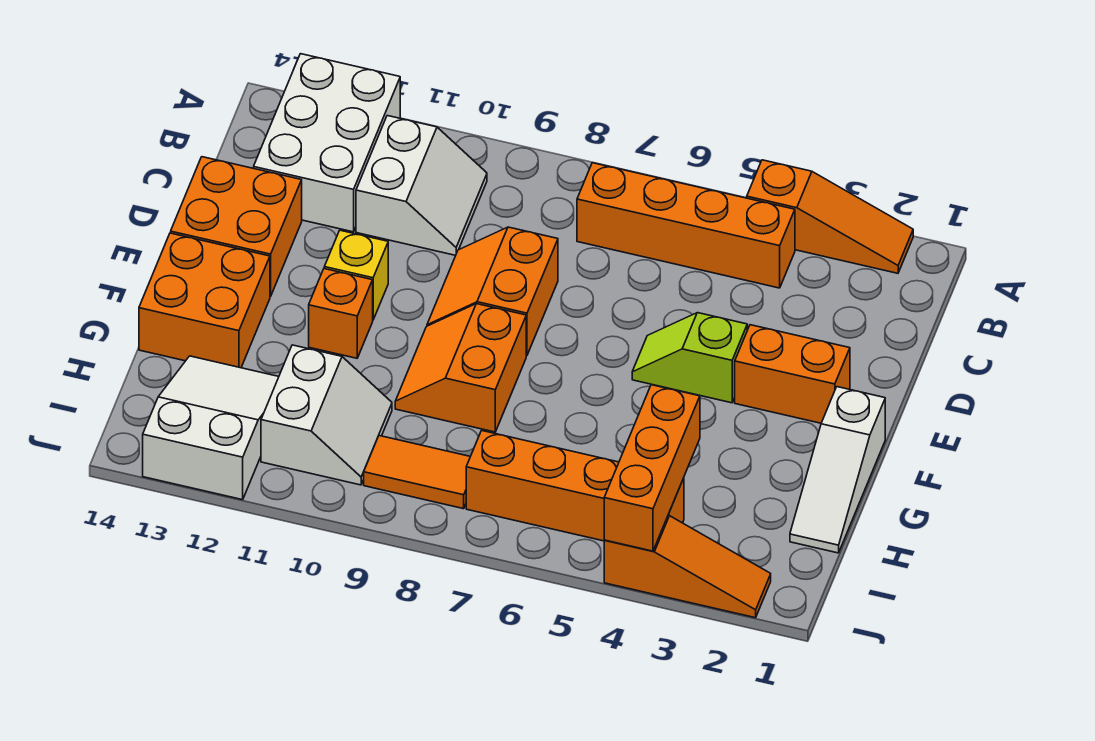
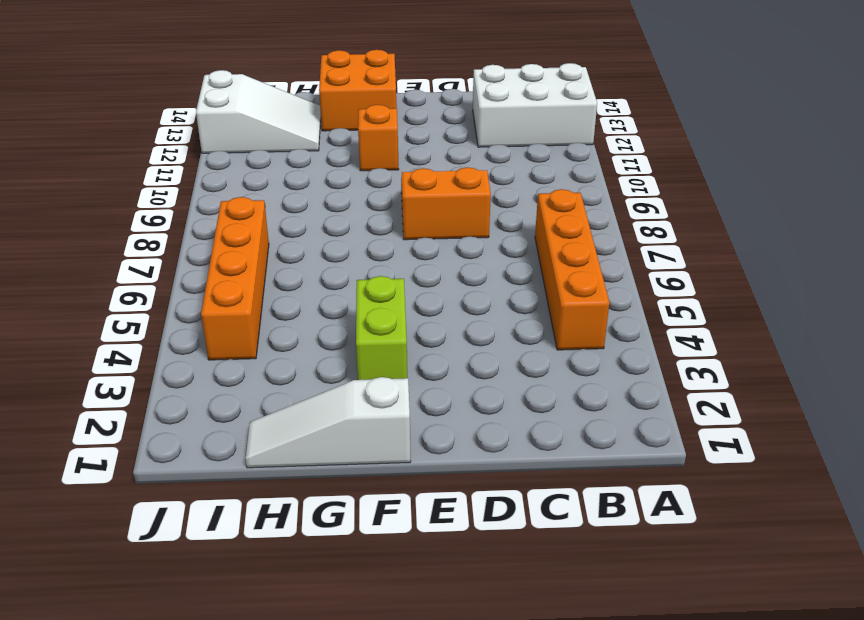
lime brick F3:F4 level 1 -> none
none -> orange slope A2:A4 level 1 top 4
none -> white slope B10:C11 level 1 top 11
none -> orange brick D13:E14 level 1

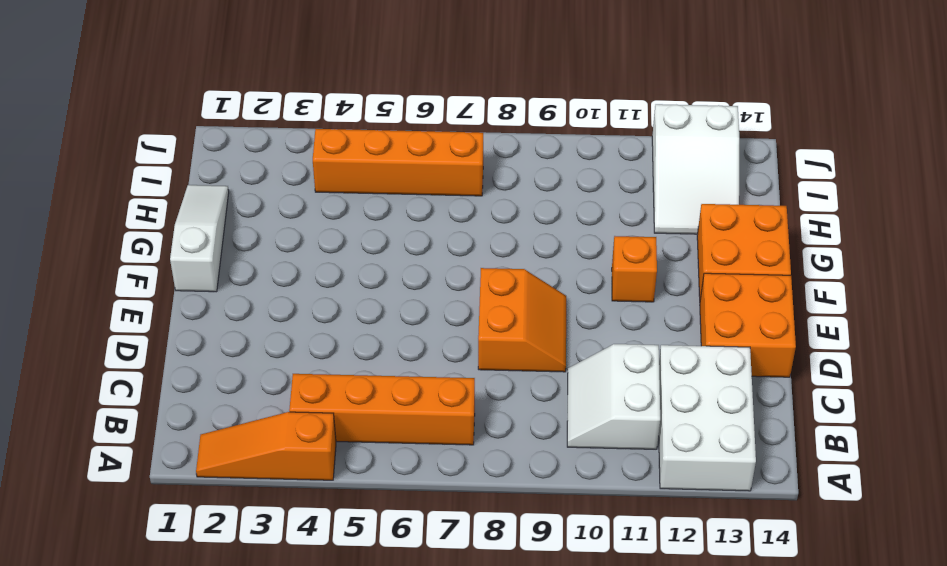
none -> orange brick E2:E3 level 1
none -> lime slope E4:E5 level 1 top 4
none -> yellow brick E11 level 1

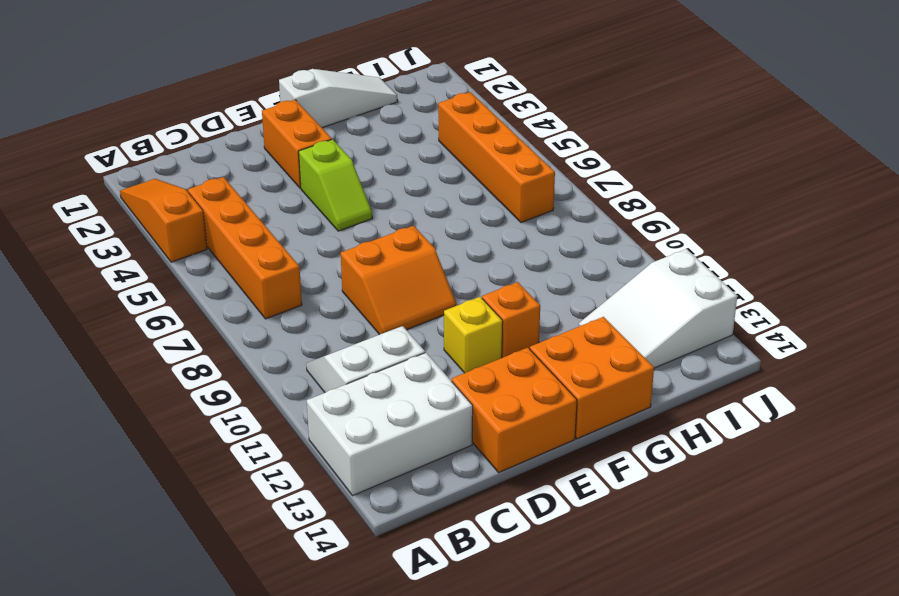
none -> orange slope F8:G9 level 1 top 8
none -> white slope H10:I11 level 1 top 11
none -> orange tile I8:I9 level 1

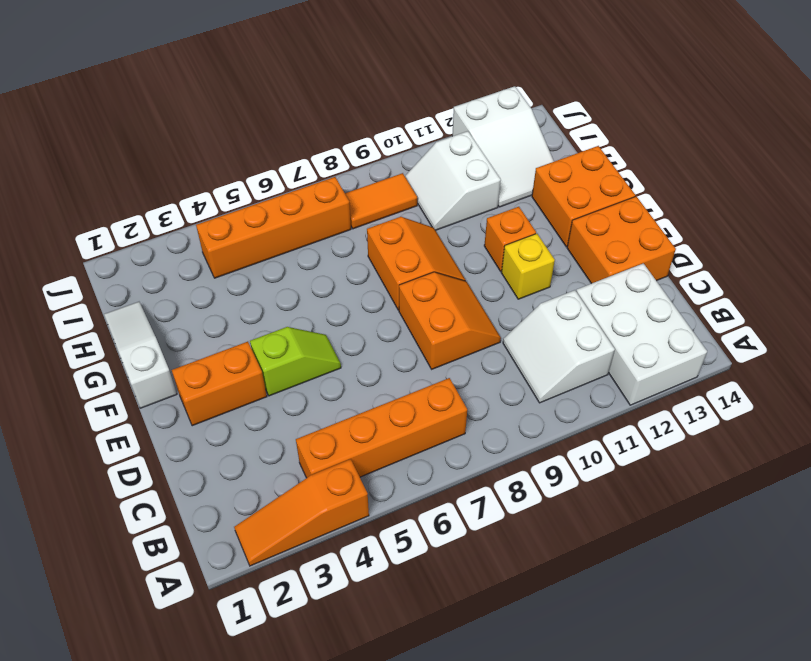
none -> orange slope J2:J4 level 1 top 4
none -> orange brick H4:J4 level 2

